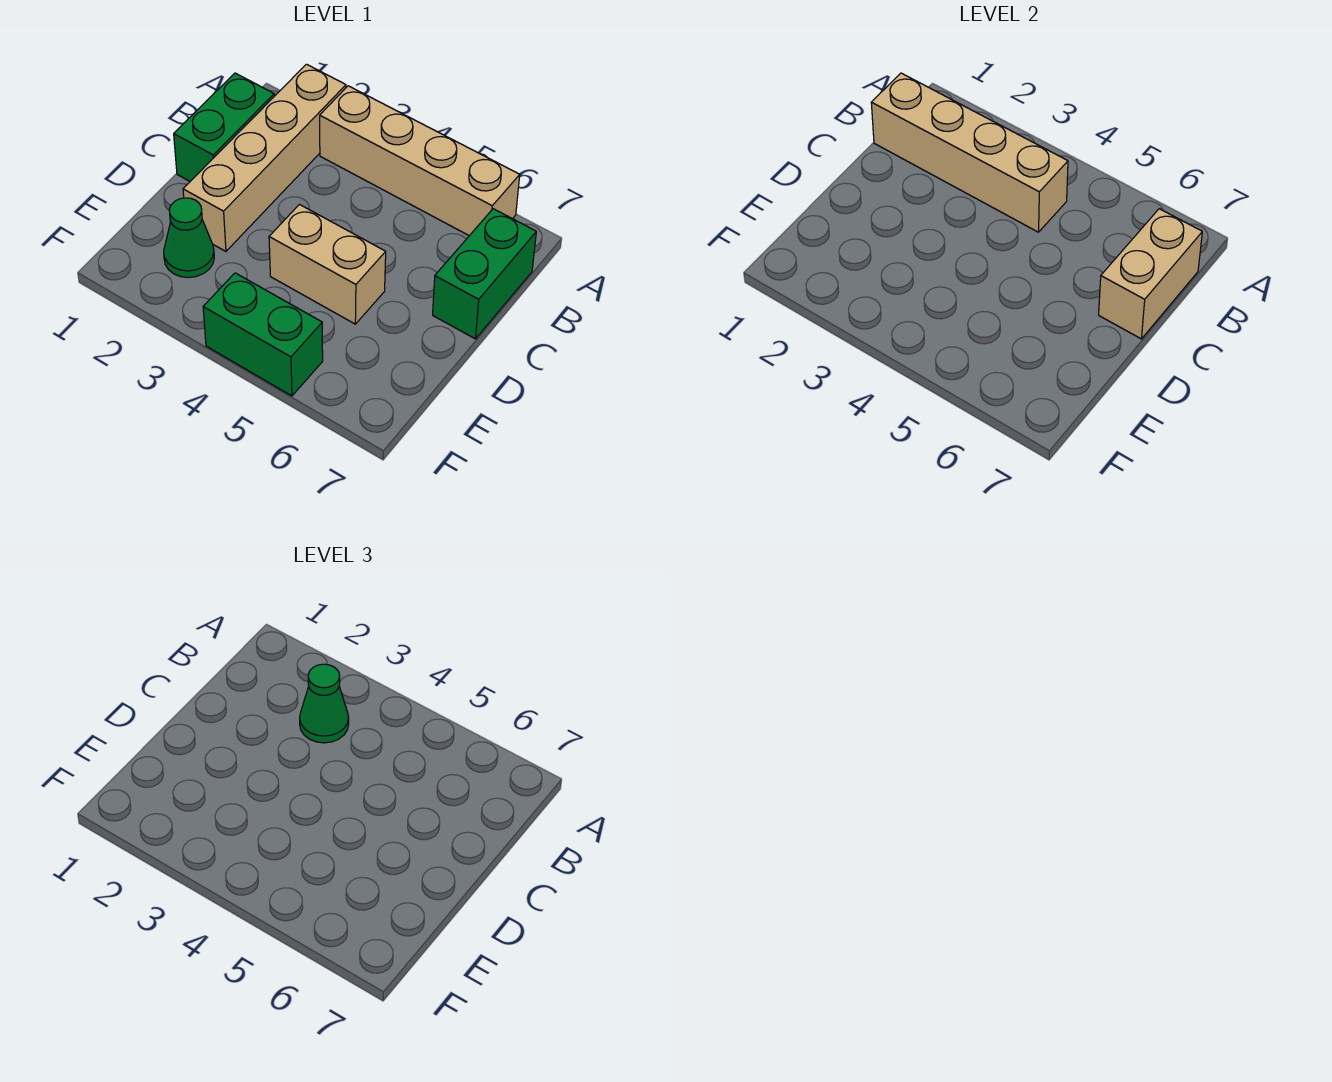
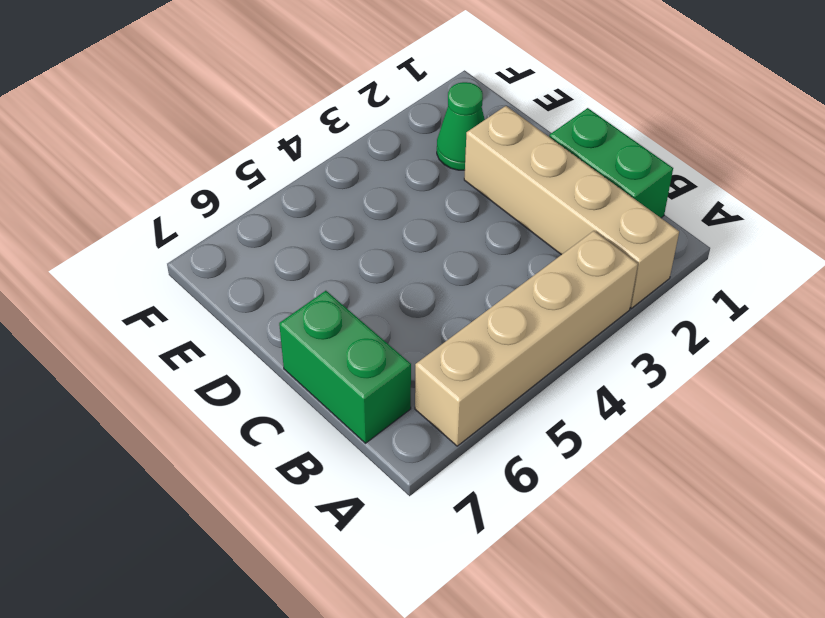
none -> tan brick D4:D5 level 1
none -> green brick F4:F5 level 1

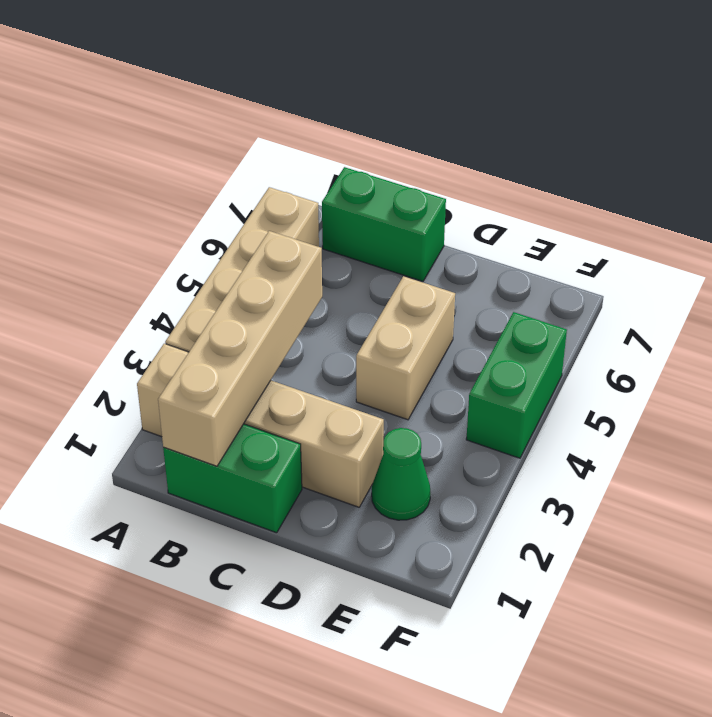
none -> tan brick B7:C7 level 2
none -> green cone B3 level 3

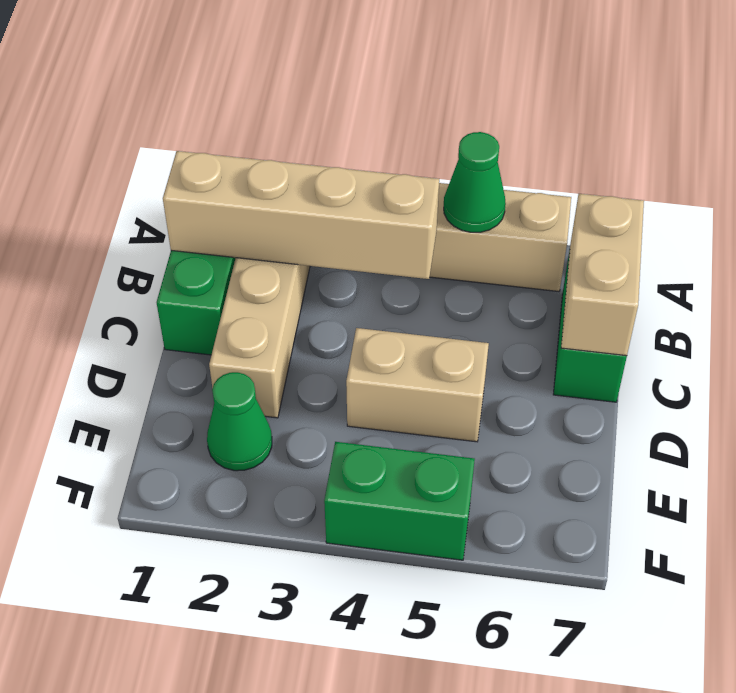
green cone A5 level 2 -> green cone B3 level 3

